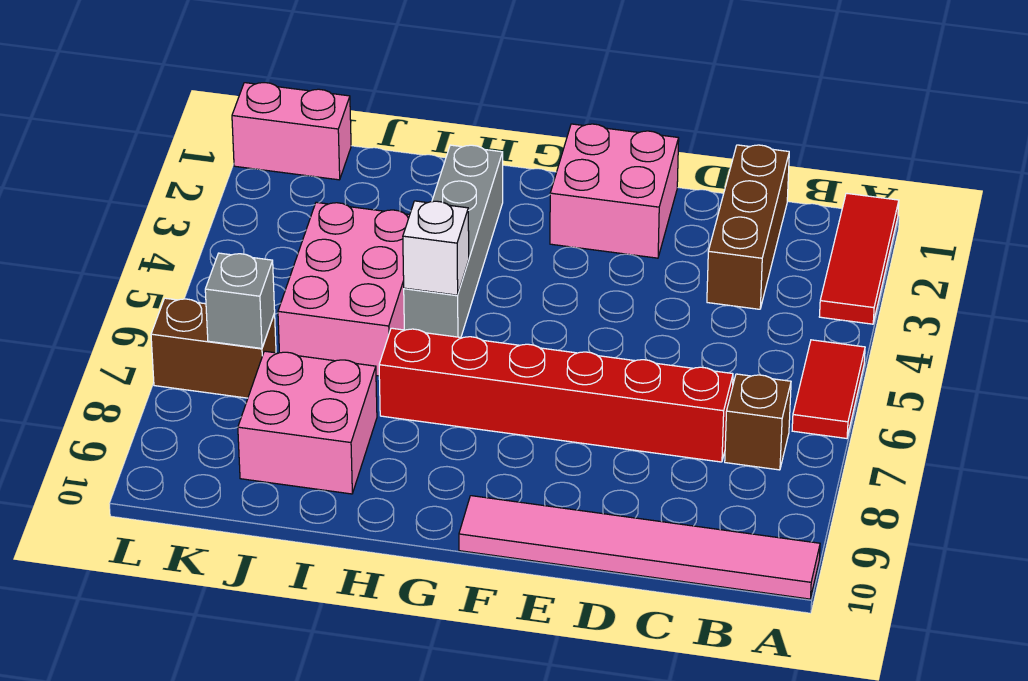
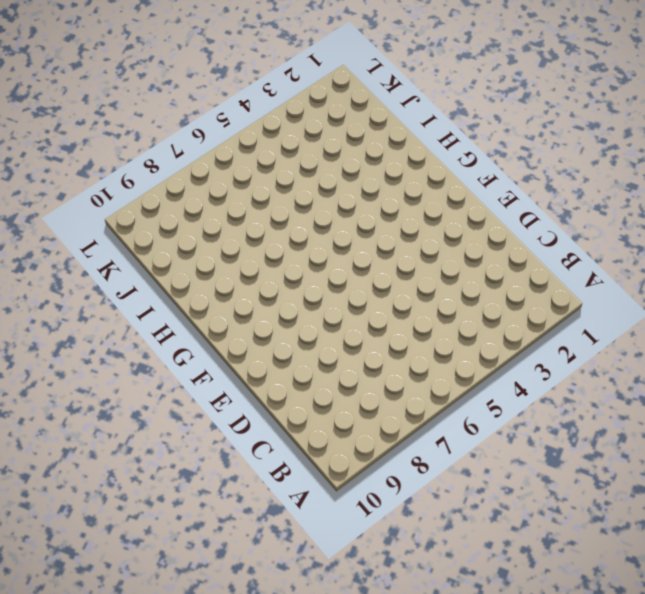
none -> red tile A1:A3 level 1
none -> red tile A5:A6 level 1
none -> pink tile A10:F10 level 1

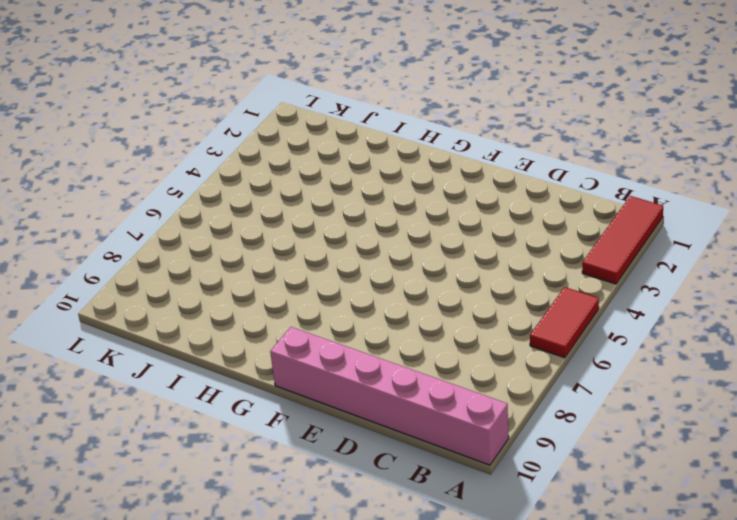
pink brick A10:F10 level 1 -> pink tile A10:F10 level 1
none -> brown brick B7 level 1
none -> brown brick C1:C3 level 1
none -> red brick C7:H7 level 1

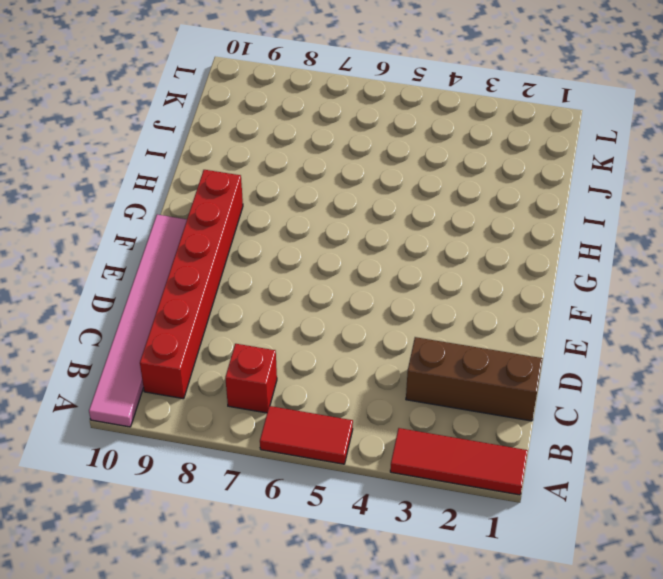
red brick B7 level 1 -> brown brick B7 level 1
red brick B9:G9 level 1 -> red brick C7:H7 level 1
none -> pink brick E1:F2 level 1
none -> grey brick H2:H5 level 1
none -> pink brick I4:J6 level 1

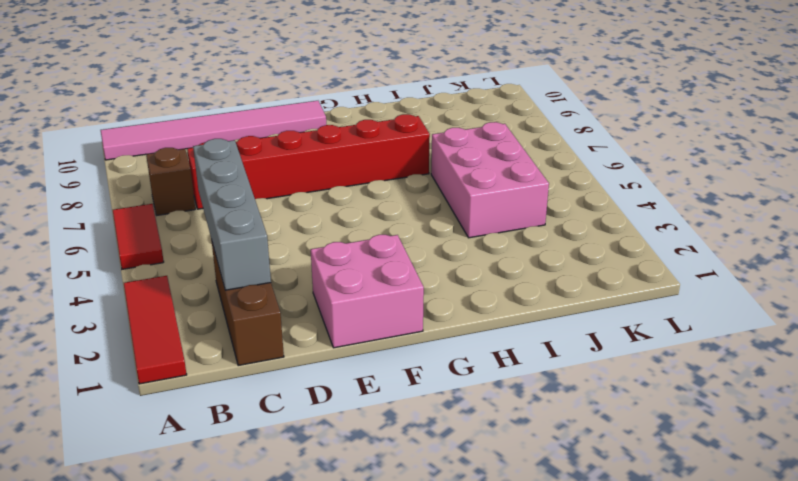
grey brick C2:C5 level 2 -> grey brick H2:H5 level 1
none -> pink brick I8:J9 level 1
none -> pink brick K1:L1 level 1
none -> brown brick K7:L7 level 1

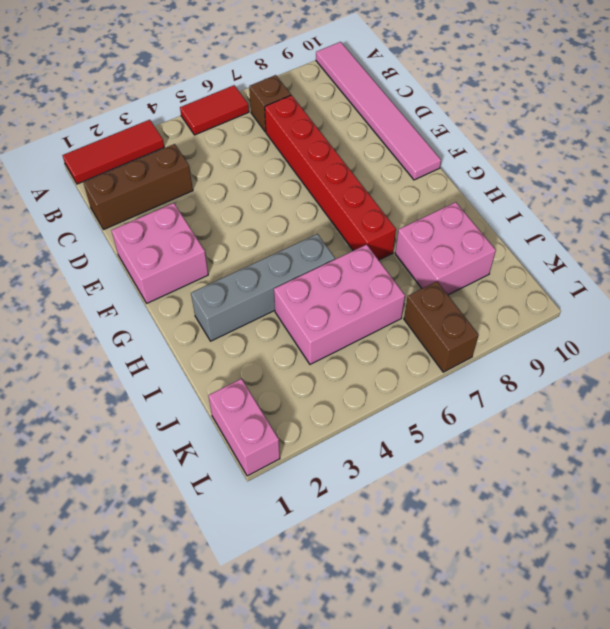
none -> white brick H5 level 2
none -> grey brick K7 level 2

